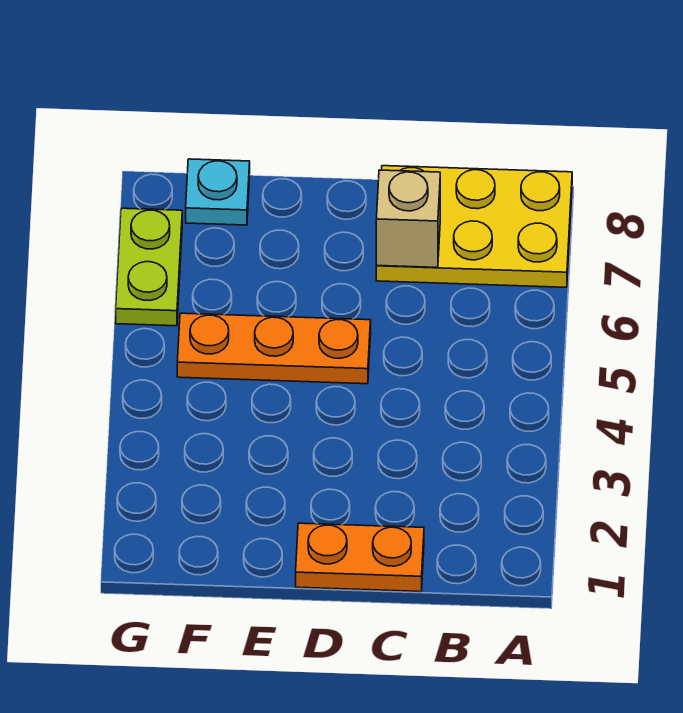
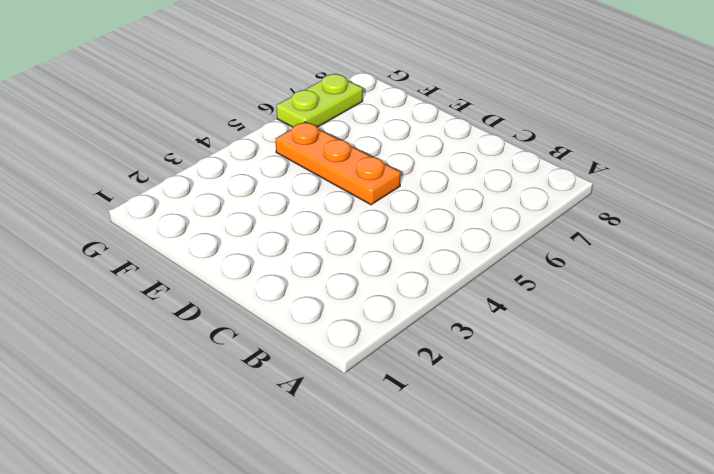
none -> yellow plate A7:C8 level 1
none -> orange plate C1:D1 level 1

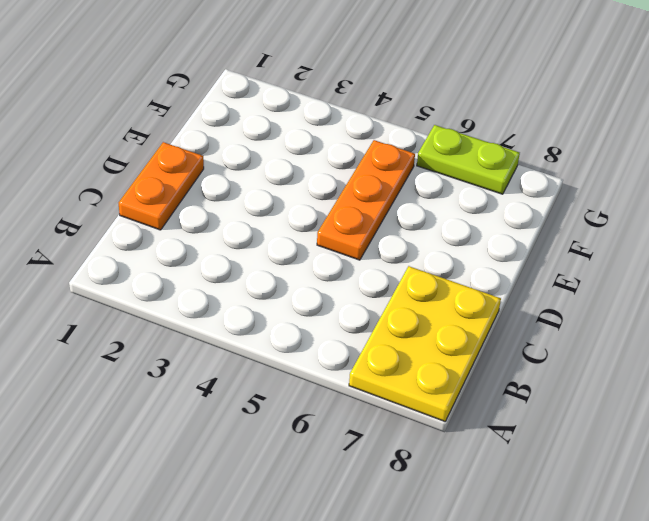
none -> cyan plate F8 level 1
none -> tan brick C7 level 2

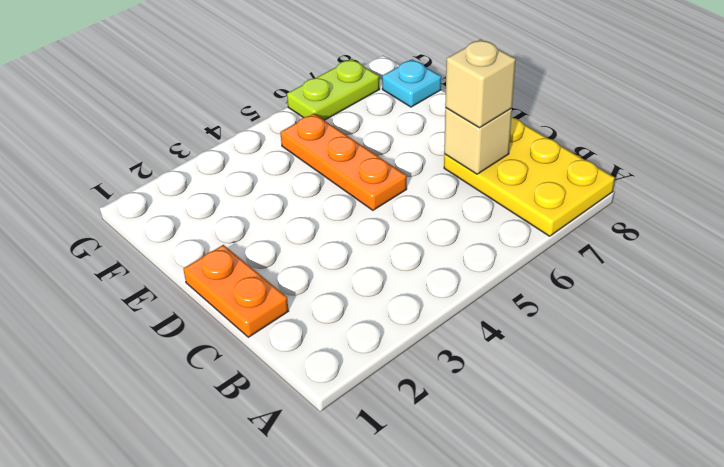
tan brick C7 level 3 -> none

